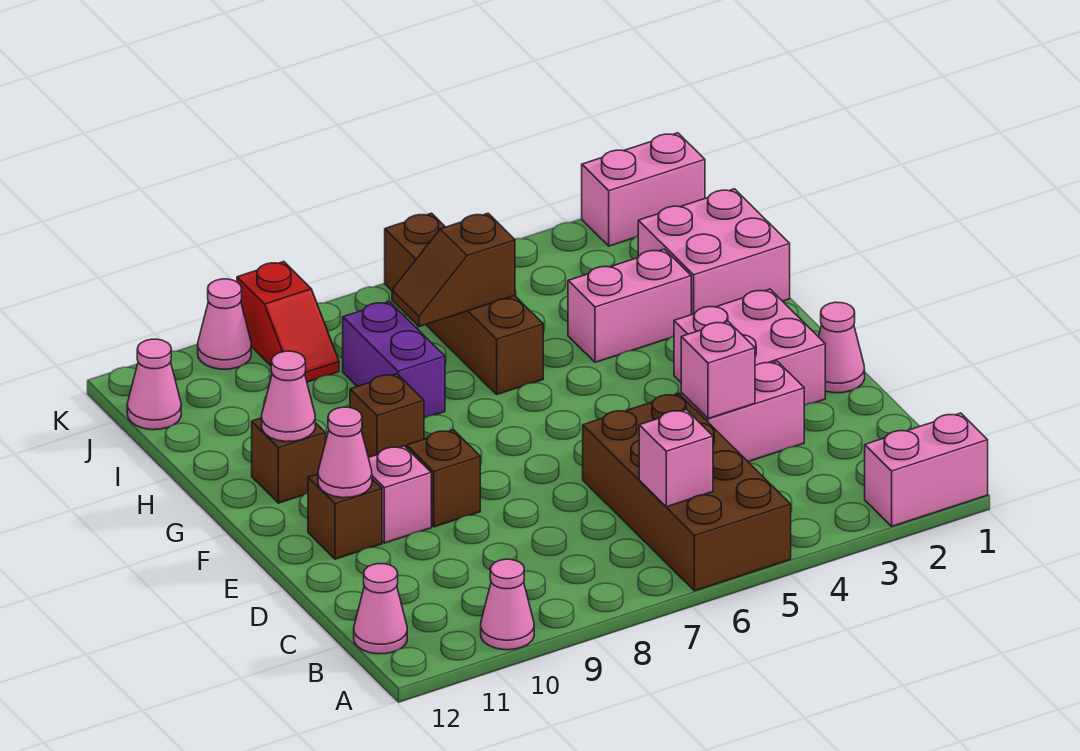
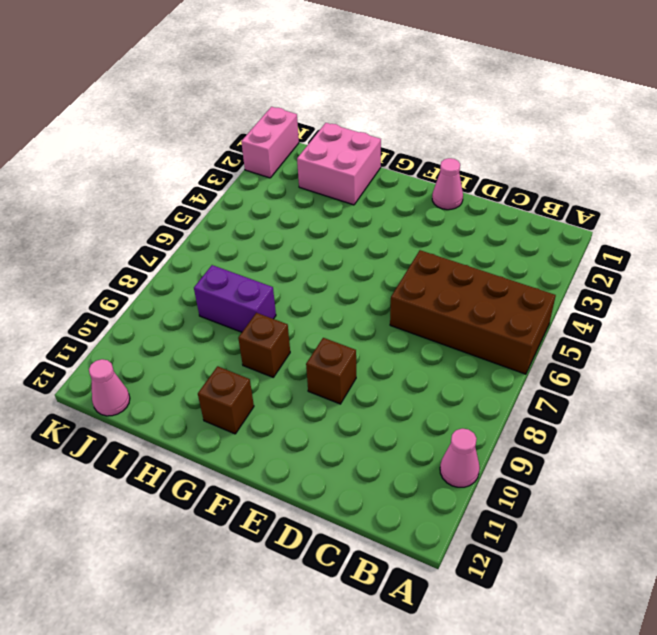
none -> pink brick A1:A2 level 1
none -> pink cone B12 level 1
none -> pink brick D3:D4 level 1

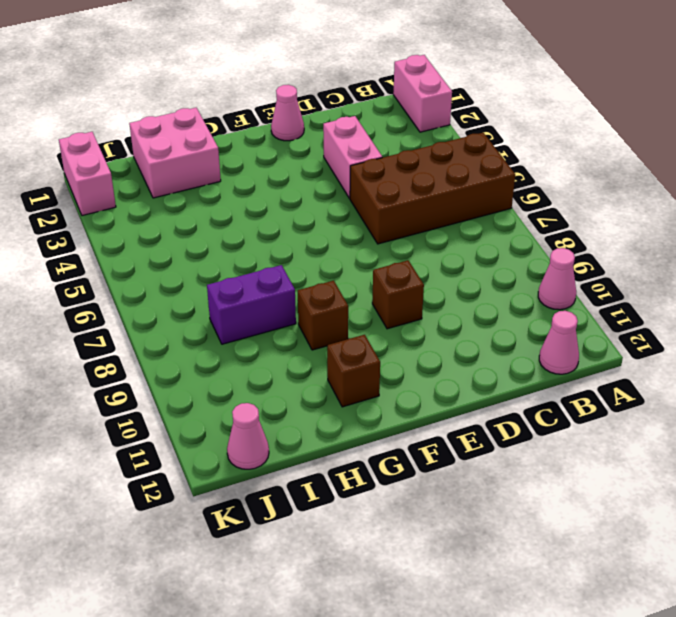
none -> pink brick E2:F3 level 1
none -> pink brick E10 level 1
none -> brown brick E11 level 1

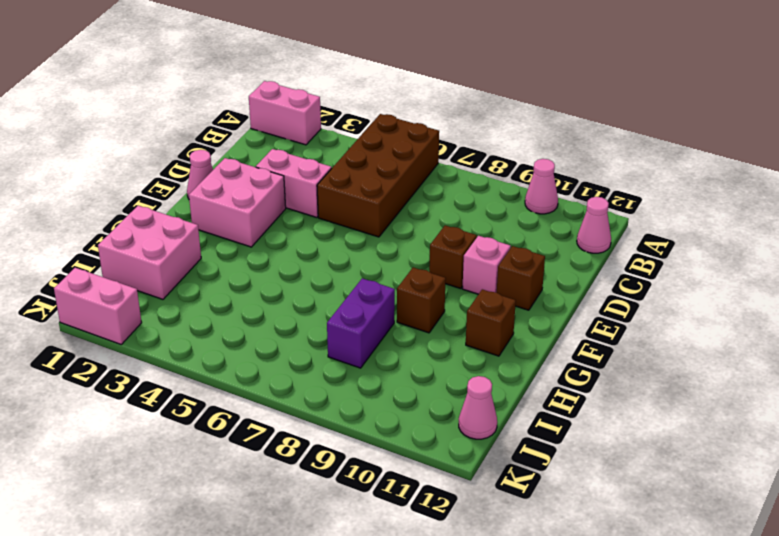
none -> pink brick H3:H4 level 1
none -> brown brick H6:K6 level 1
none -> red slope J9:K9 level 1 top K

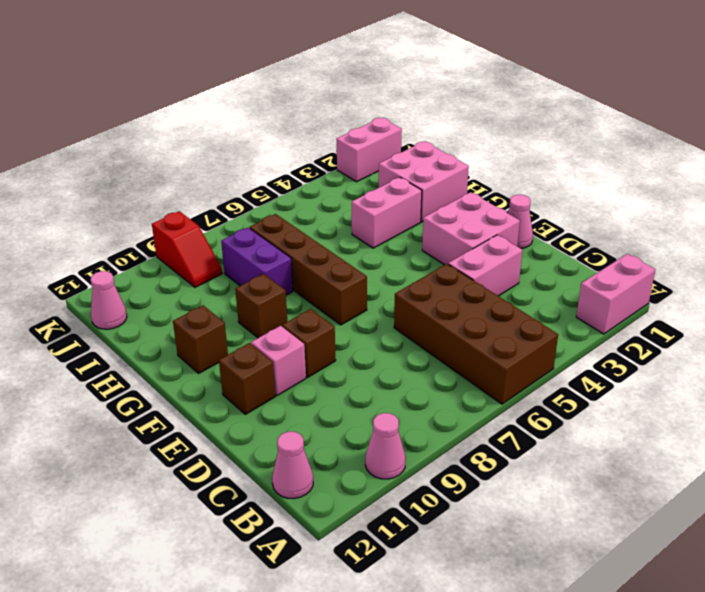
brown brick F7:I7 level 1 -> brown brick H6:K6 level 1
none -> pink cone K10 level 1
none -> pink brick B6 level 2
none -> pink brick D4 level 2

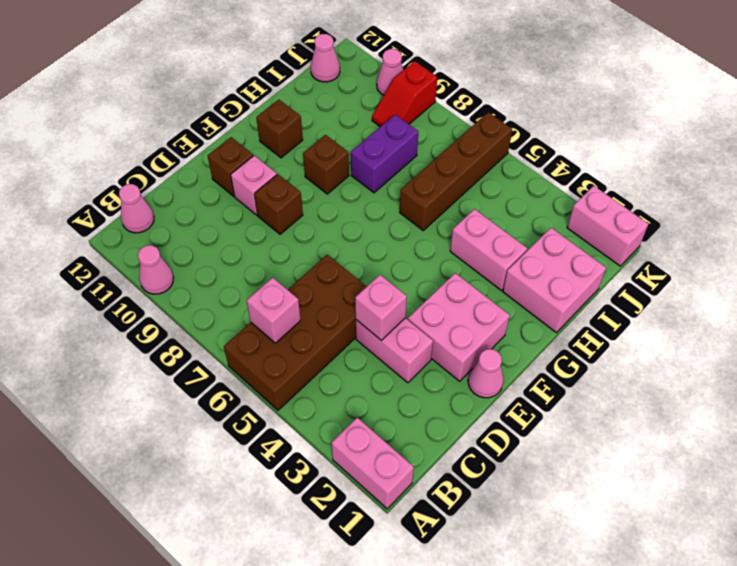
none -> pink cone E11 level 2
none -> pink cone G11 level 2
none -> brown slope I6:I7 level 2 top 6

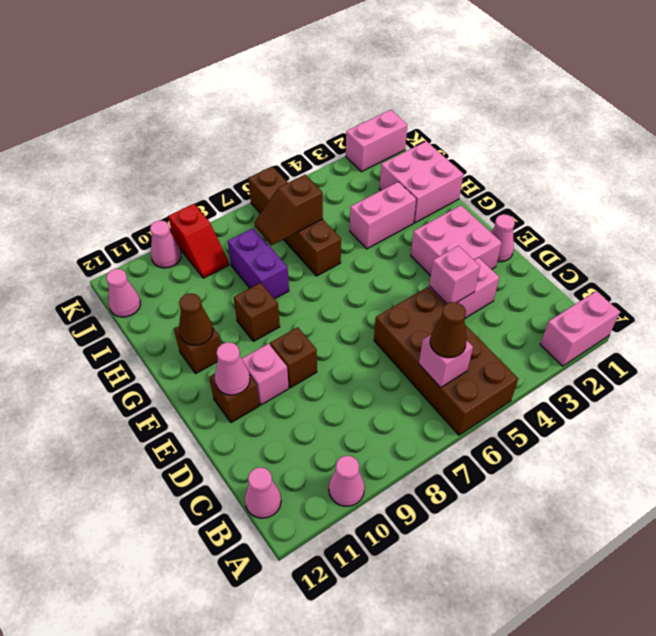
brown cone B6 level 3 -> none
brown cone G11 level 2 -> pink cone G11 level 2

